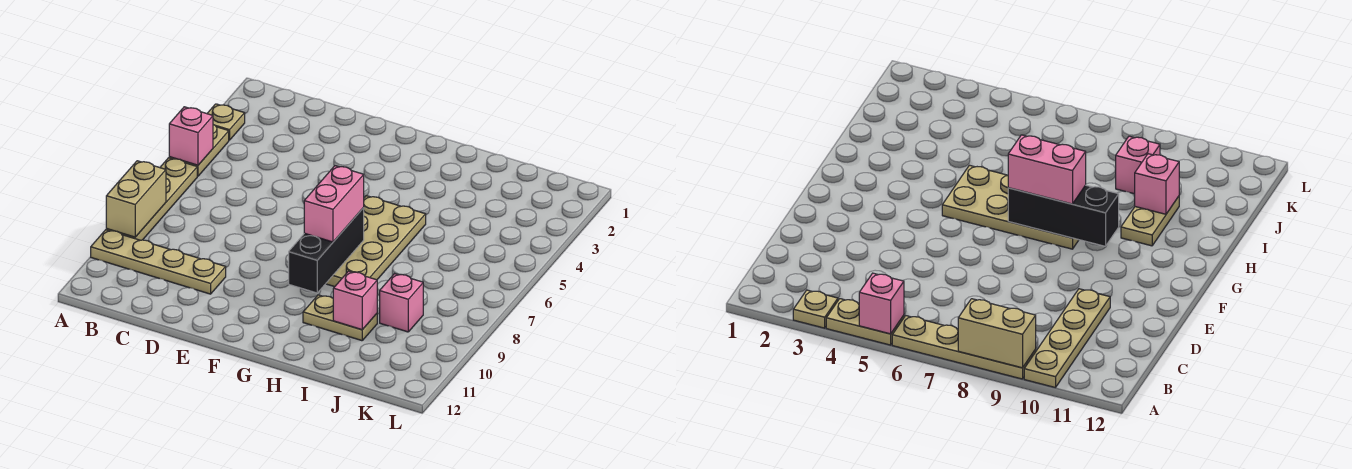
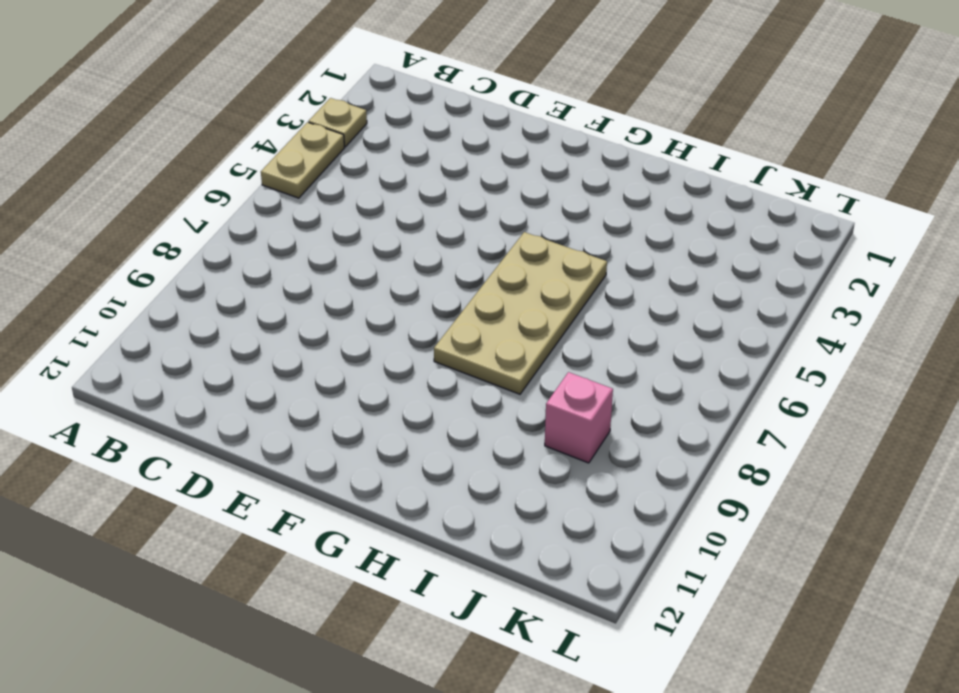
none -> tan plate A6:A9 level 1
none -> tan plate A10:D10 level 1
none -> tan plate H10:I10 level 1

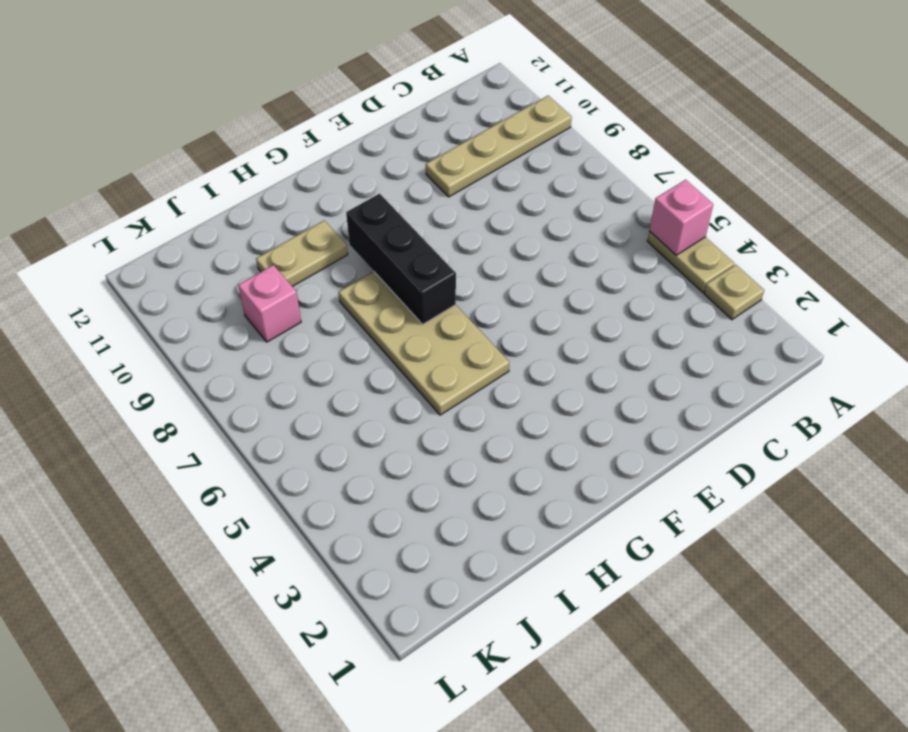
none -> tan plate A6:A9 level 1
none -> tan brick A8:A9 level 2
none -> pink brick I10 level 2

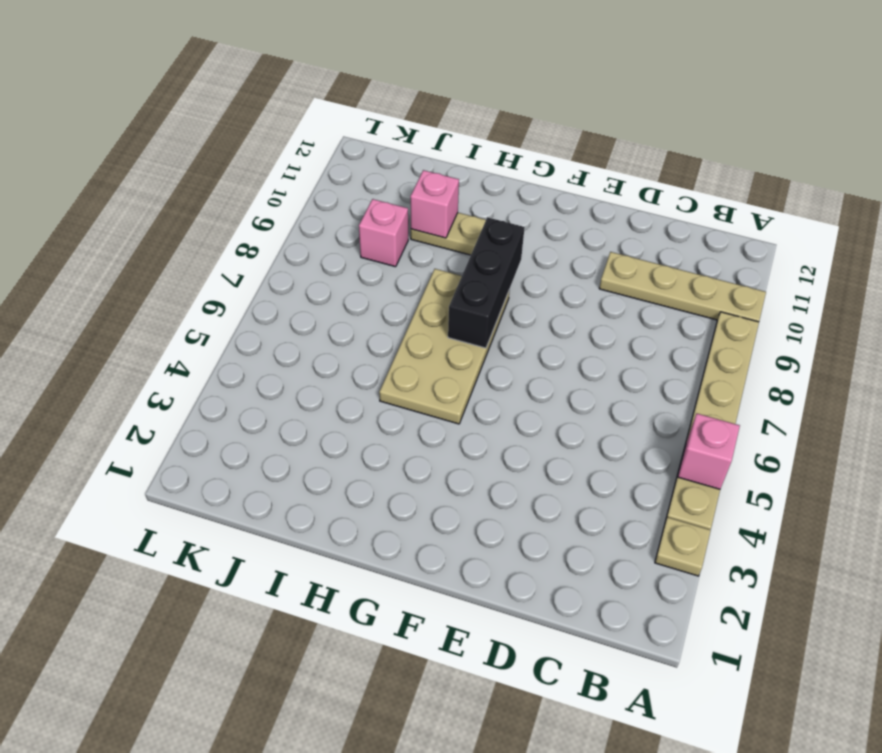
none -> tan brick A8:A9 level 2
none -> pink brick G7:G8 level 3

